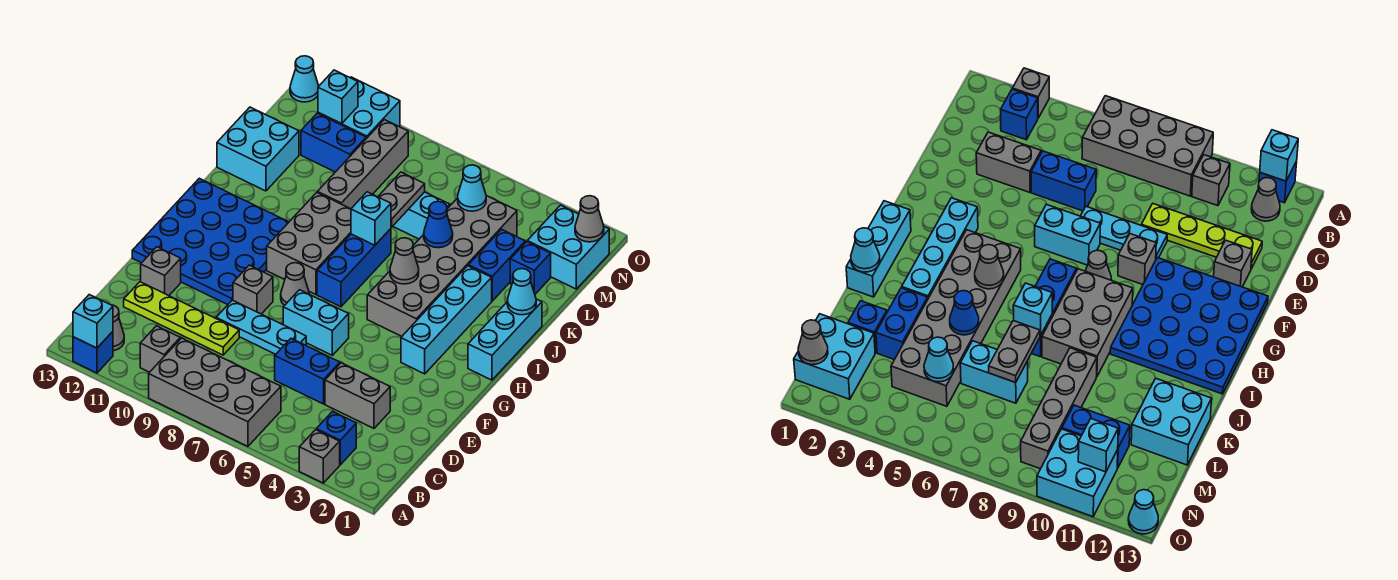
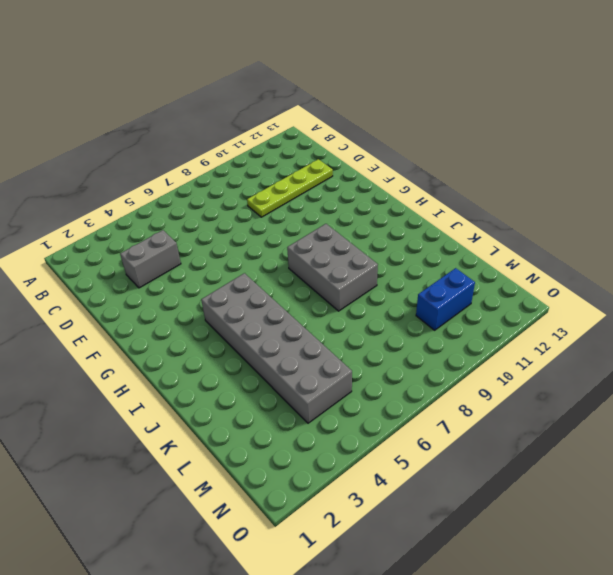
none -> grey brick A3 level 1
none -> grey brick A6:B9 level 1
none -> blue brick A12 level 1
none -> blue brick B3 level 1

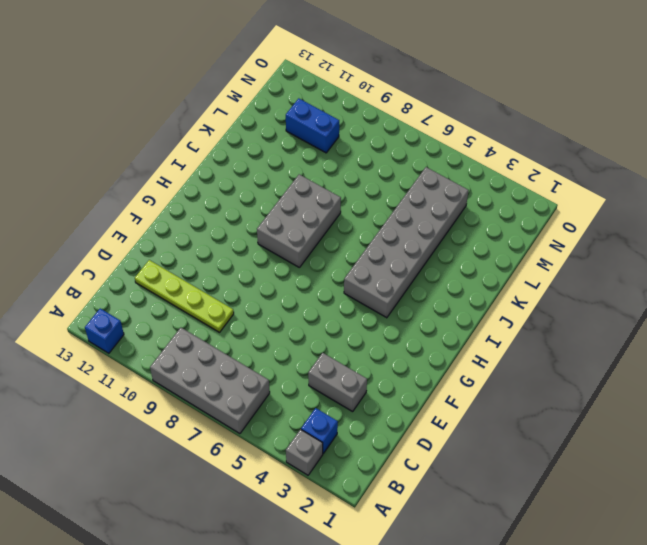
none -> grey brick B10 level 1
none -> grey cone B12 level 1
none -> blue brick D5:D6 level 1
none -> cyan plate E7:E9 level 1

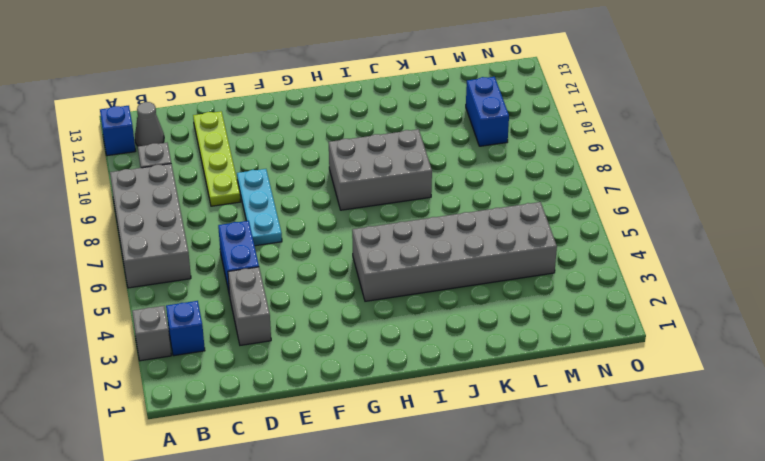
none -> grey brick E12 level 1
none -> cyan brick F6:F7 level 1
none -> grey brick F9 level 1
none -> blue plate F10:I13 level 1

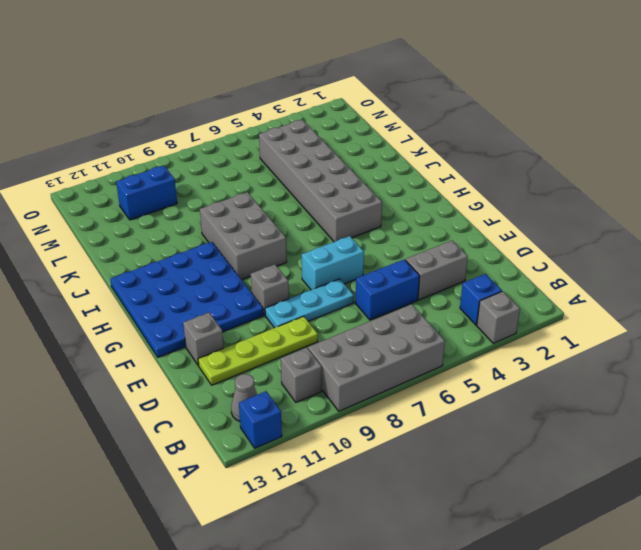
none -> cyan brick G3:J3 level 1
none -> grey cone G8 level 1
none -> cyan brick H1:J1 level 1
none -> blue brick H7:J7 level 1

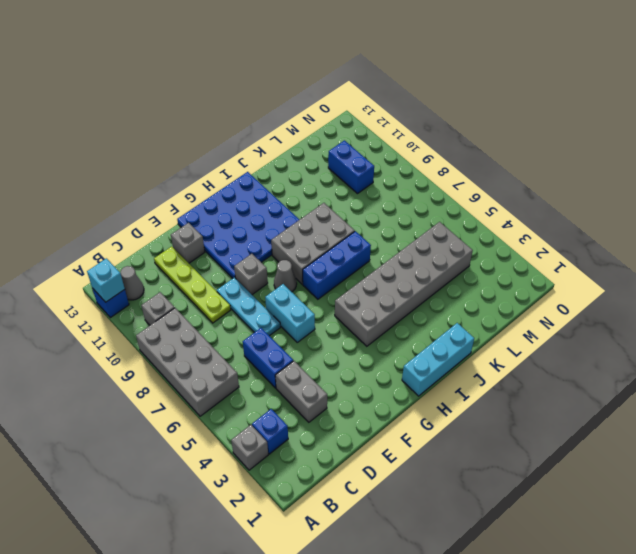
none -> cyan brick G3:J3 level 1
none -> blue brick K3:L3 level 1
none -> grey brick K9:N9 level 1
none -> cyan brick K12:L13 level 1

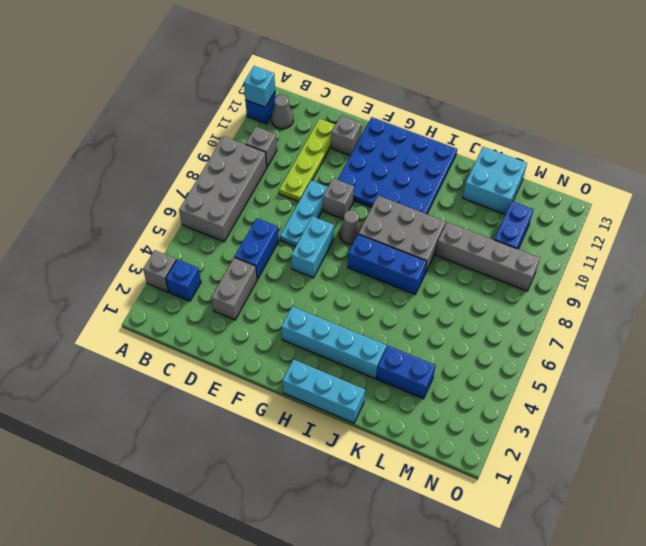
none -> grey brick H4:M5 level 1
none -> blue brick L2 level 1
none -> cyan brick L6:L7 level 1
none -> cyan brick M1:N2 level 1

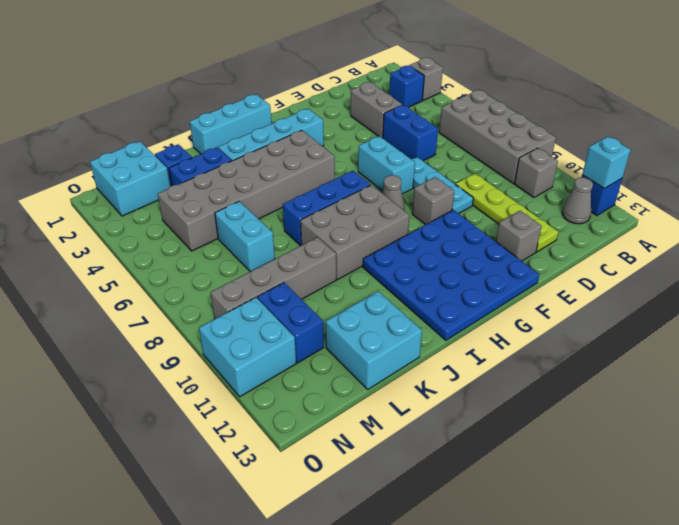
none -> cyan cone O13 level 1
none -> grey cone I5 level 2
none -> cyan cone J1 level 2
none -> cyan brick J7 level 2

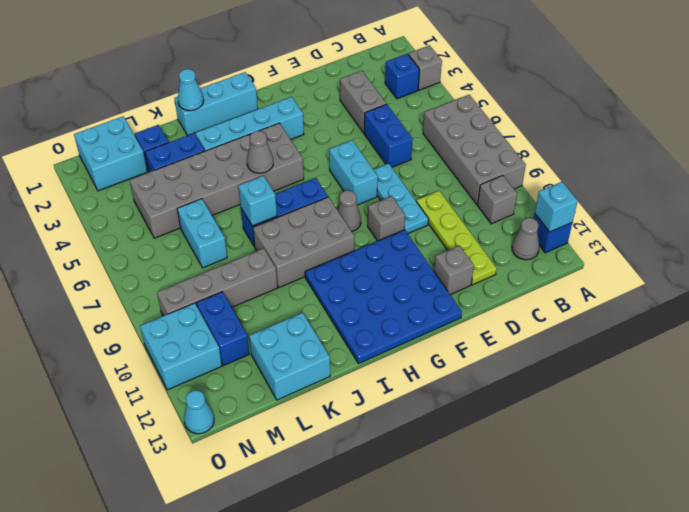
none -> blue cone K5 level 2
none -> grey plate K7:L7 level 2
none -> cyan cone M5 level 2
none -> grey cone N1 level 2

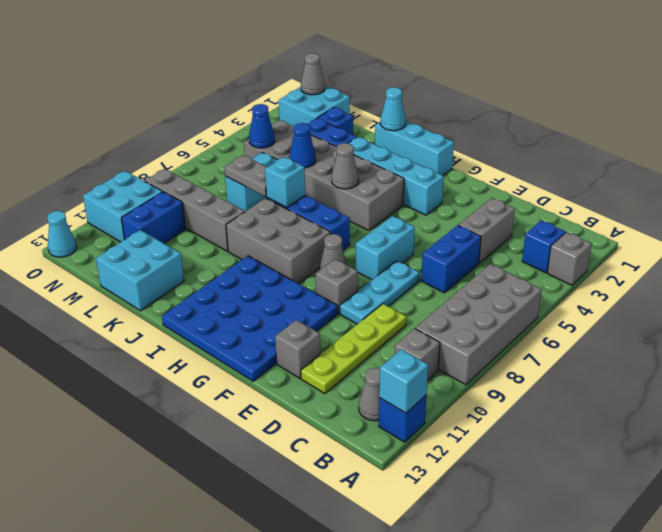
blue cone M5 level 2 -> cyan cone M5 level 2
none -> cyan brick N11 level 2

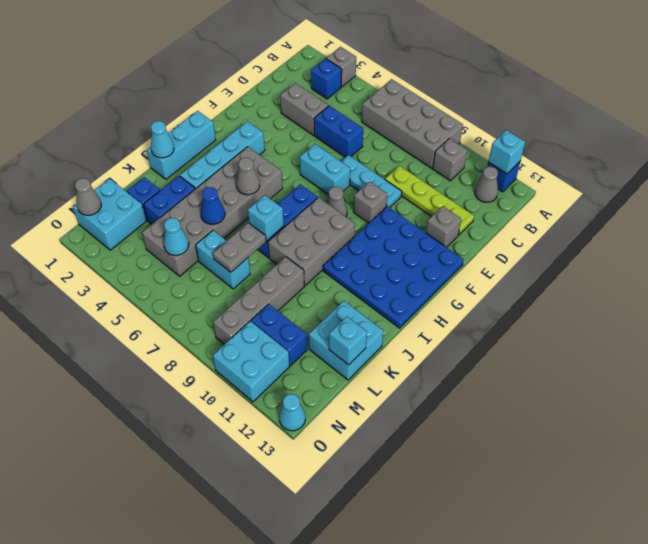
cyan brick L13 level 2 -> cyan brick N11 level 2

